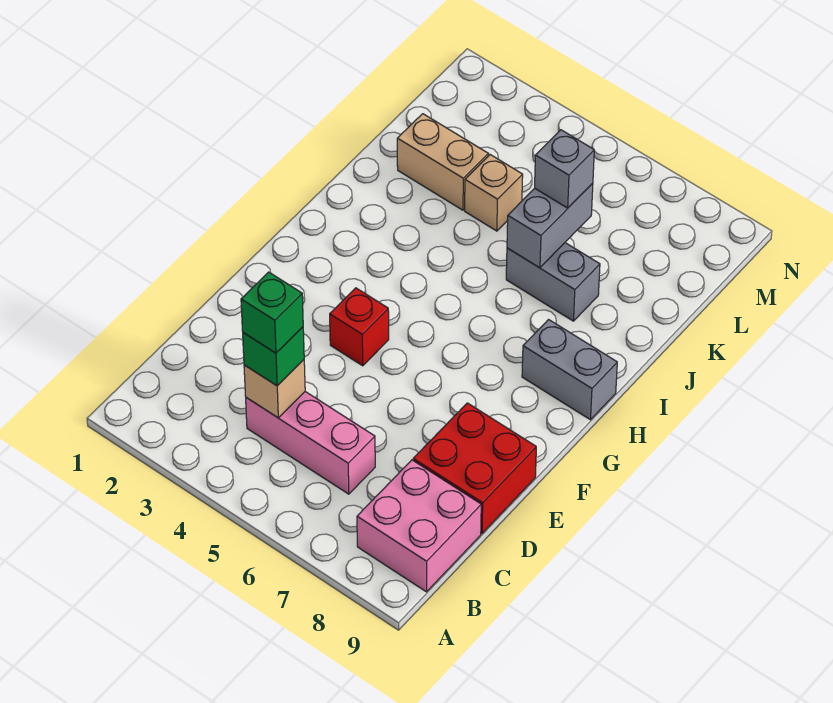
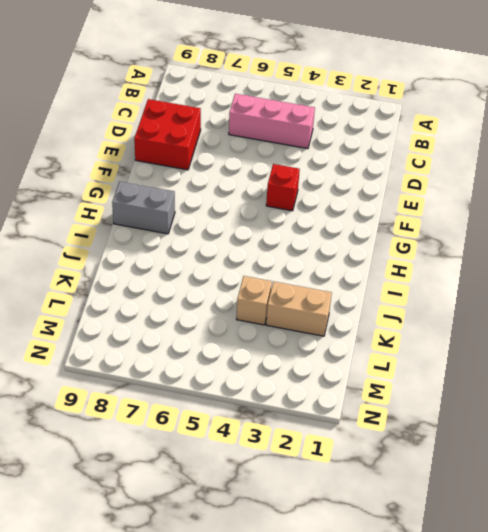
none -> pink brick B8:C9 level 1
none -> grey brick J6:J7 level 1
none -> tan brick C4 level 2

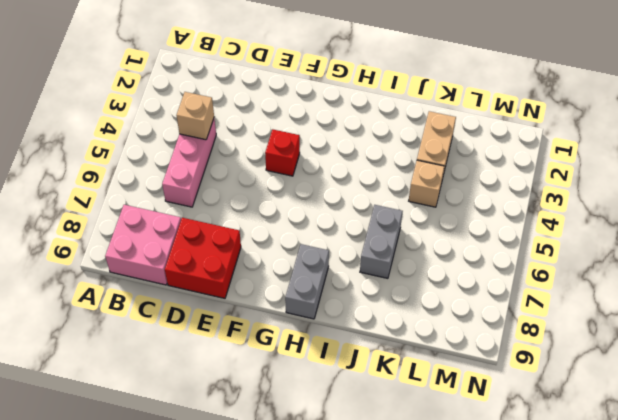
none -> grey brick J6:K6 level 2
none -> green brick C4 level 3
none -> grey brick K6 level 3

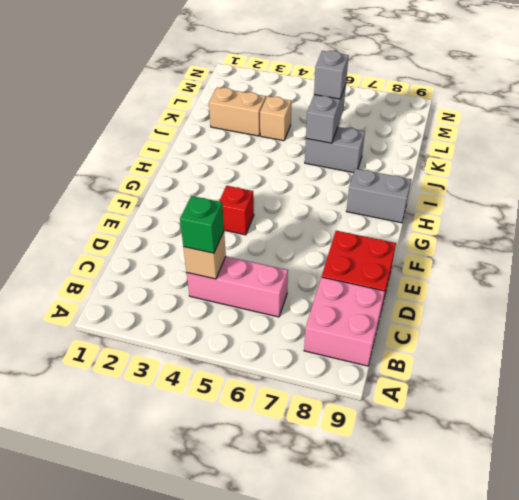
none -> green brick C4 level 4

